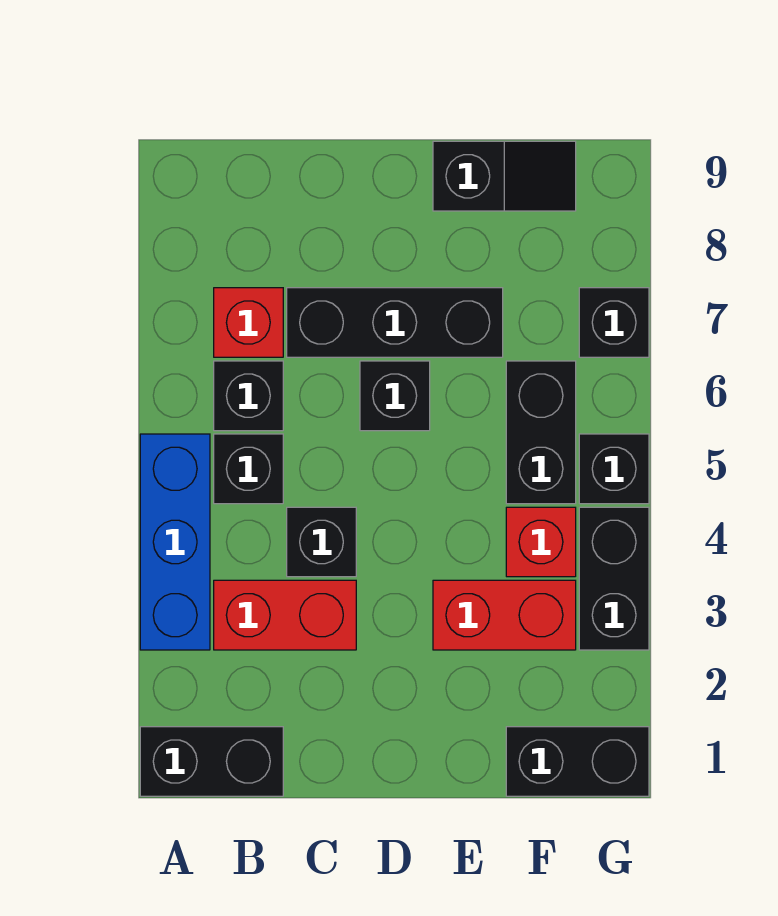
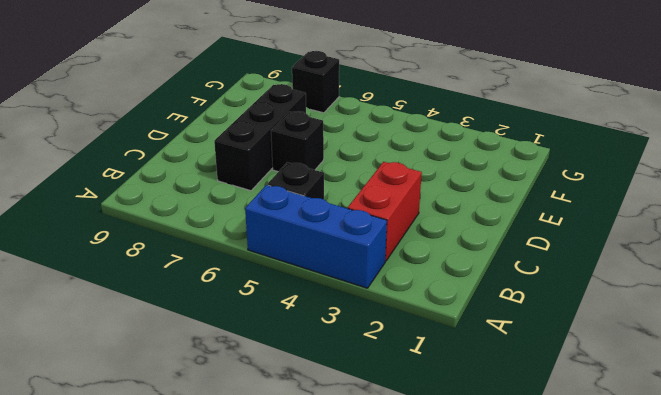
none -> black brick A1:B1 level 1
none -> black brick B6 level 1
none -> red brick B7 level 1

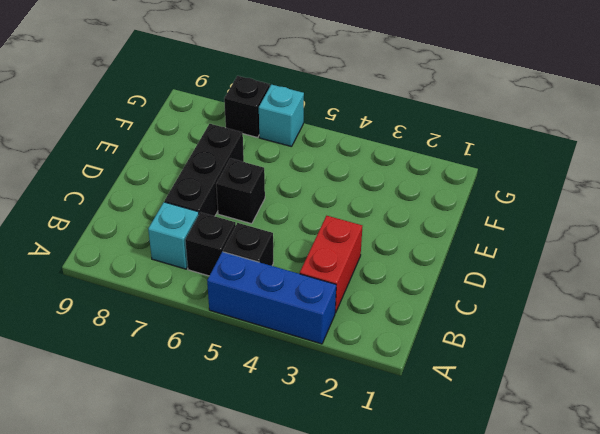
cyan brick B7 level 1 -> red brick B7 level 1
cyan brick G6 level 1 -> none
none -> black brick A1:B1 level 1
none -> black brick C4 level 1
none -> red brick E3:F3 level 1

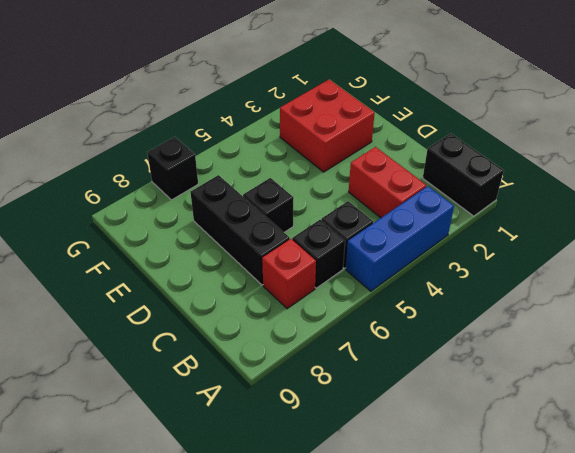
red brick E2:F3 level 1 -> red brick E3:F3 level 1
none -> black brick C4 level 1
none -> black slope E9:F9 level 1 top E
none -> black brick F1:G1 level 1

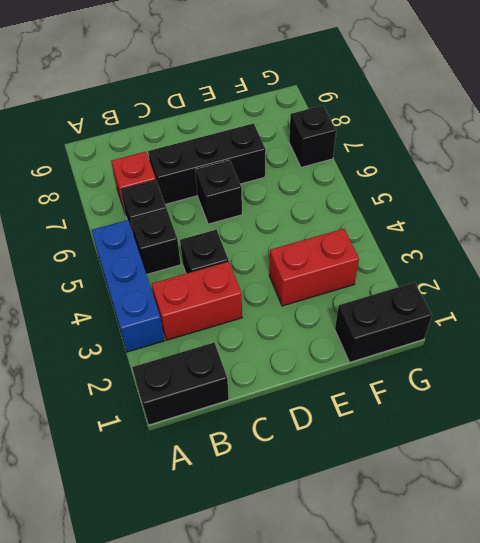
none -> black slope E9:F9 level 1 top E
none -> red brick F4 level 1
none -> black brick F5:F6 level 1

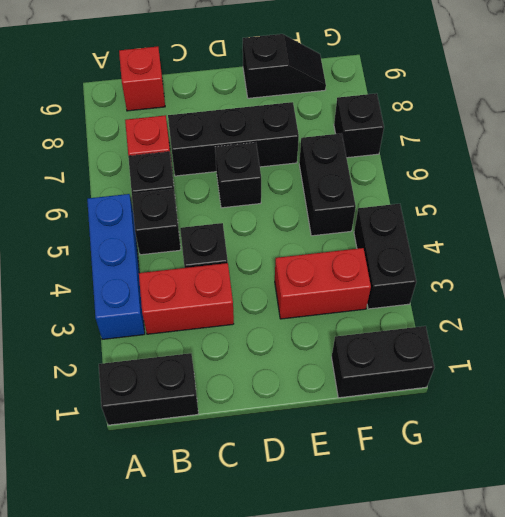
red brick B9 level 1 -> red brick F4 level 1
none -> black brick G5 level 1

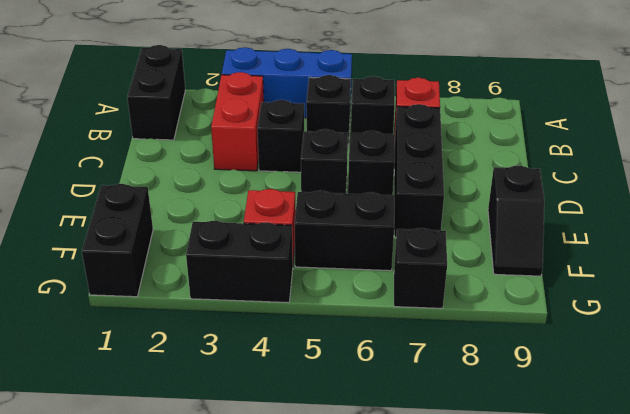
black brick D5 level 1 -> black brick G5 level 1
none -> red brick E3:F3 level 1

